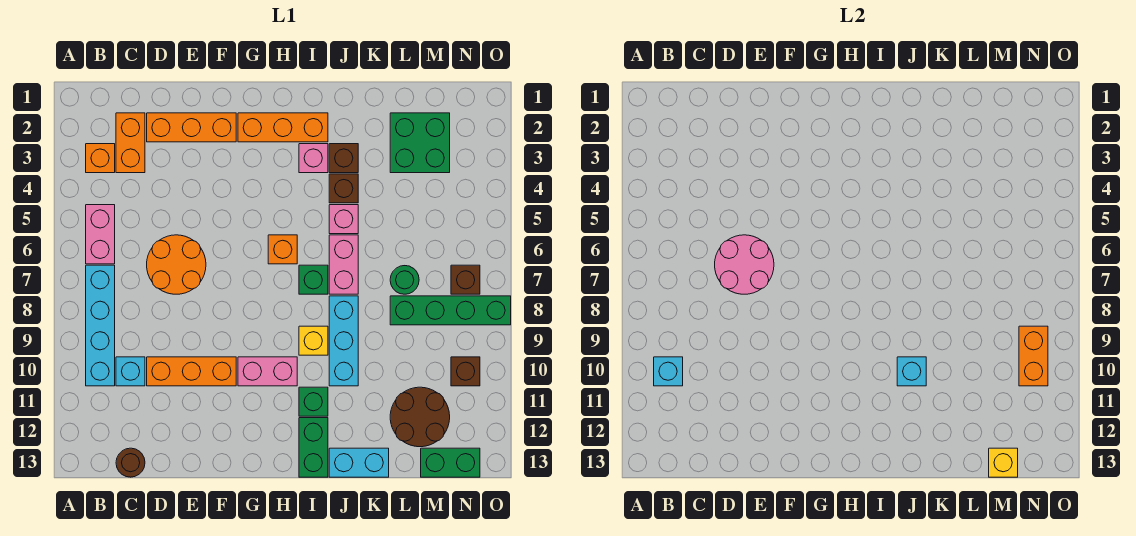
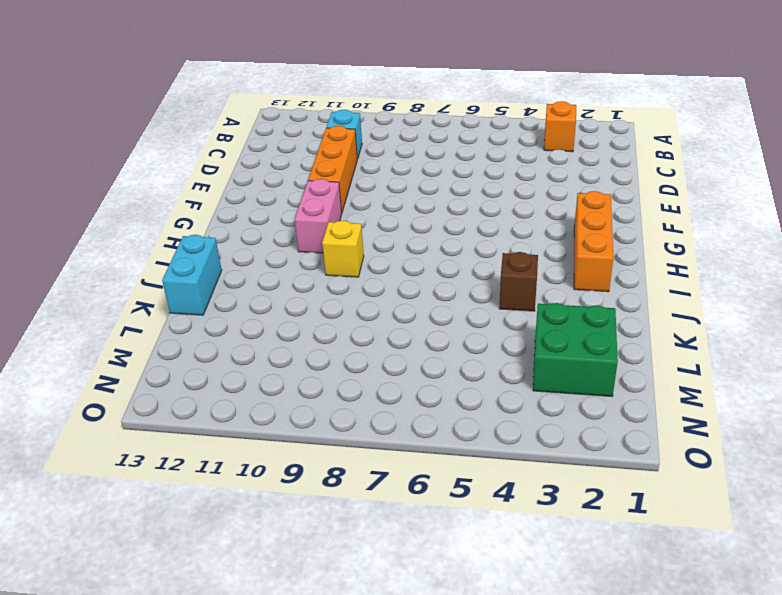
none -> pink brick B5:B6 level 1
none -> cyan brick B7:B10 level 1
none -> orange brick C2:C3 level 1
none -> brown round brick C13 level 1

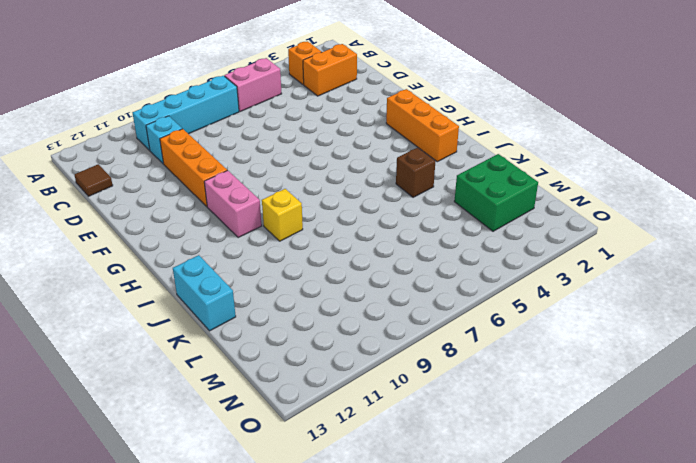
brown tile C13 level 1 -> brown round brick C13 level 1
none -> orange brick D2:F2 level 1
none -> orange round brick D6:E7 level 1
none -> orange brick H6 level 1
none -> pink brick I3 level 1

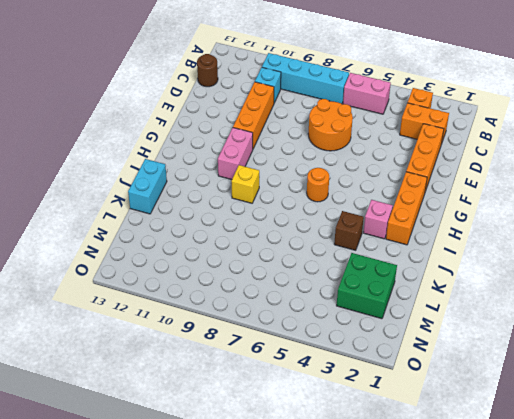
orange round brick H6 level 1 -> orange brick H6 level 1
none -> green brick I7 level 1
none -> green brick I11 level 1
none -> green brick I12:I13 level 1
none -> brown brick J3 level 1

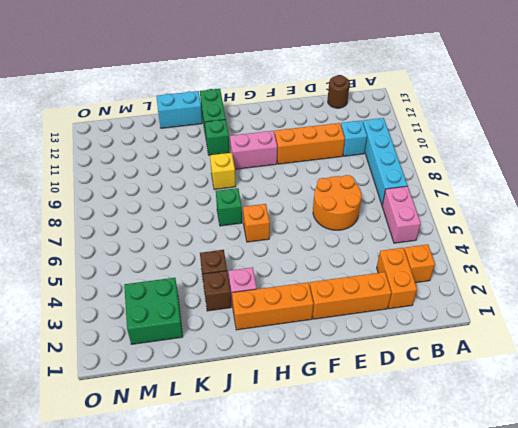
none -> pink brick J5 level 1
none -> pink brick J6:J7 level 1
none -> cyan brick J8:J10 level 1
none -> green round brick L7 level 1

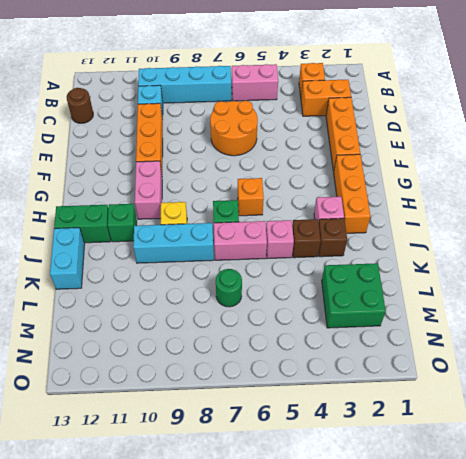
none -> green brick L8:O8 level 1
none -> brown round brick L11:M12 level 1
none -> green brick M13:N13 level 1
none -> brown brick N7 level 1

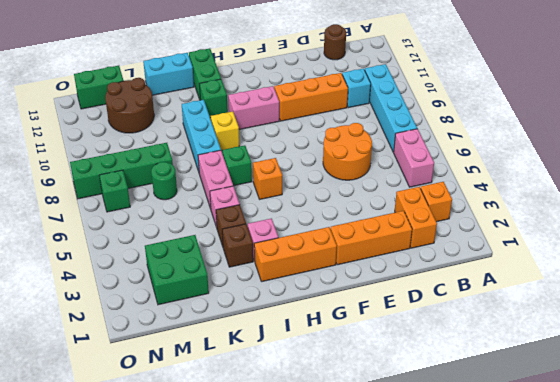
green brick N7 level 1 -> brown brick N7 level 1
none -> brown brick N10 level 1
none -> cyan brick B10 level 2
none -> pink round brick D6:E7 level 2
none -> cyan brick J10 level 2

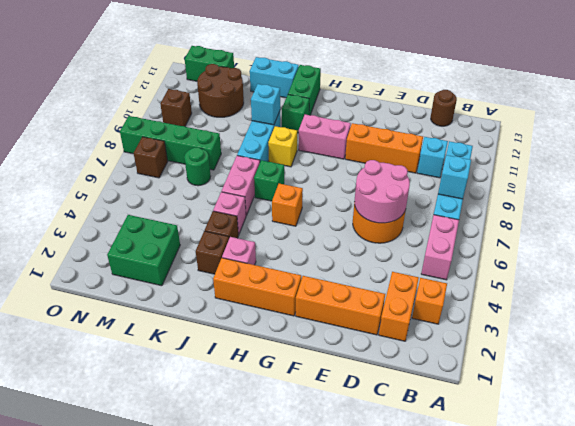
cyan brick B8 level 2 -> cyan brick B10 level 2
none -> yellow brick M13 level 2
none -> orange brick N9:N10 level 2

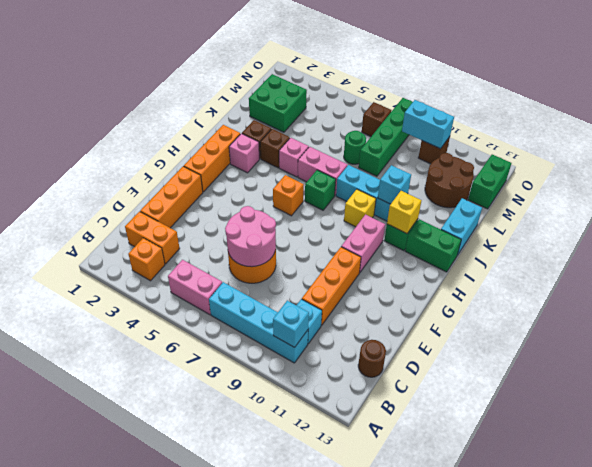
yellow brick I11 level 2 -> yellow brick M13 level 2
cyan brick N9:N10 level 2 -> orange brick N9:N10 level 2

